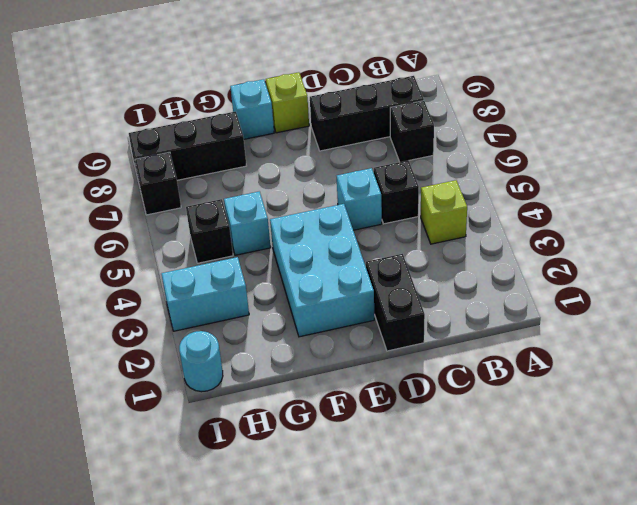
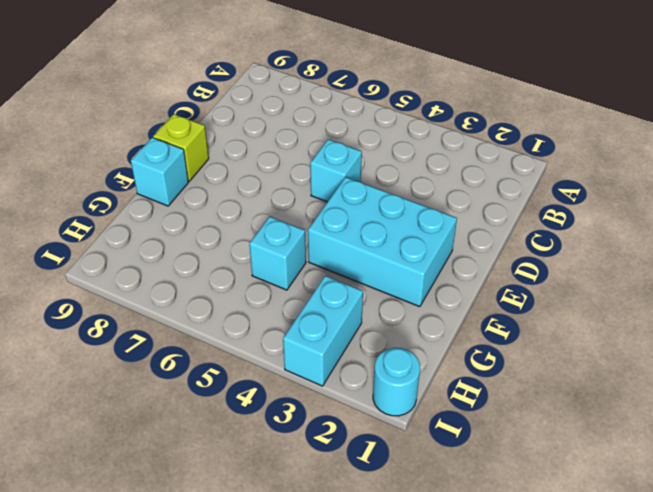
none -> lime brick B4 level 1
none -> black brick B7 level 1
none -> black brick B8:D8 level 1

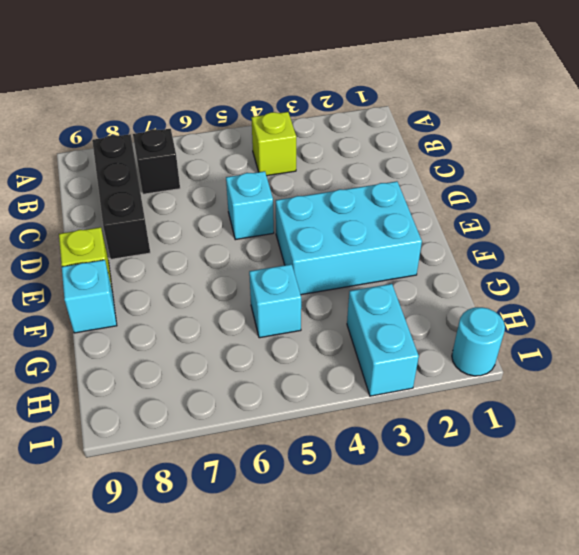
none -> black brick C5 level 1
none -> black brick D1:D2 level 1
none -> black brick G8:I8 level 1

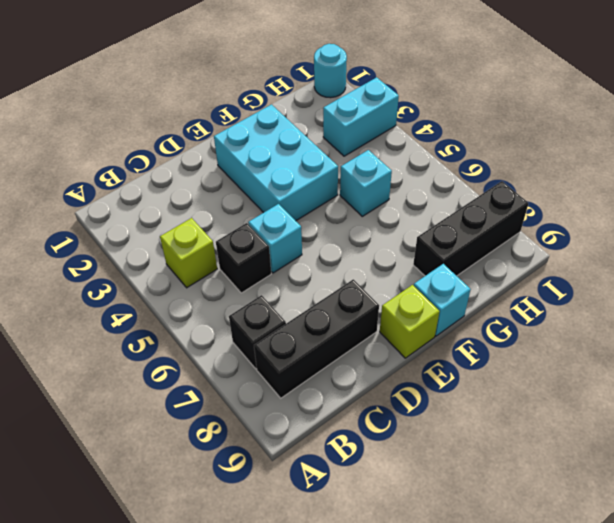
none -> black brick D1:D2 level 1
none -> black brick H5 level 1
none -> black brick I7 level 1

